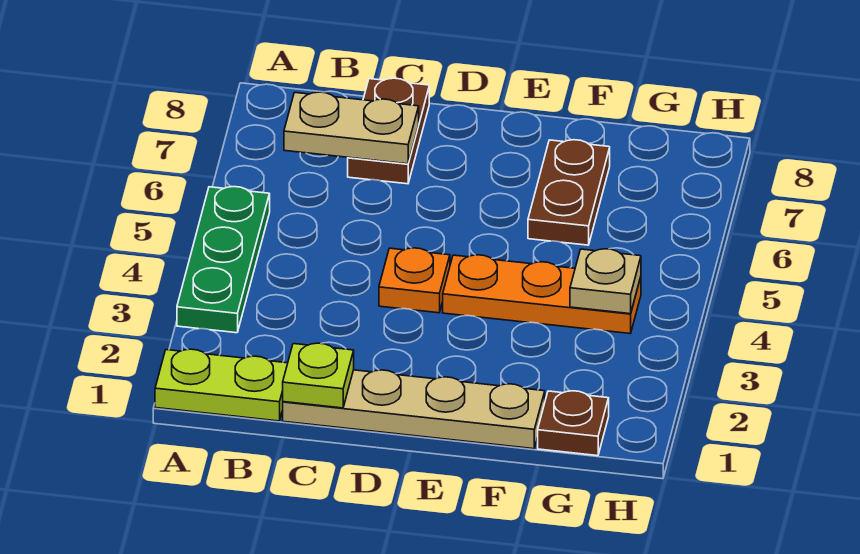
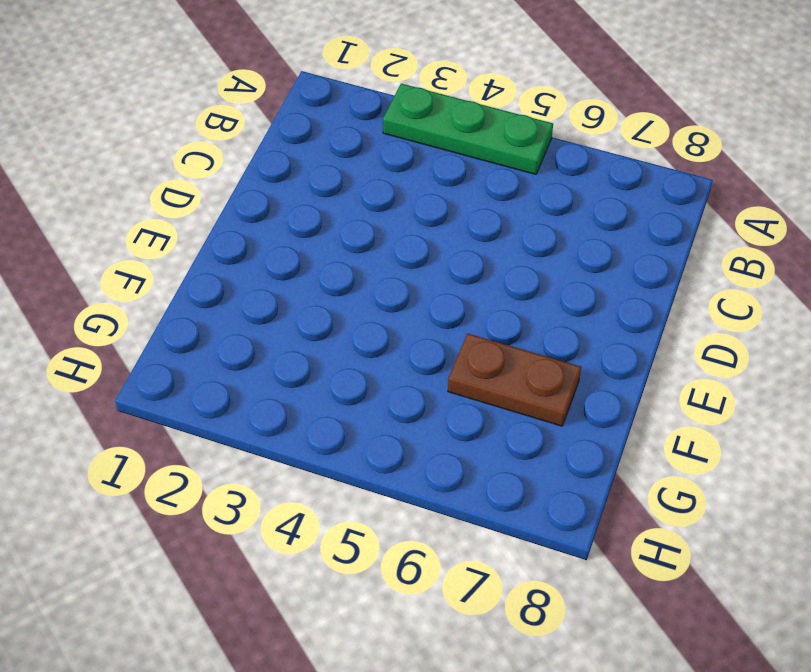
none -> lime plate A1:B1 level 1
none -> tan plate C1:F1 level 1

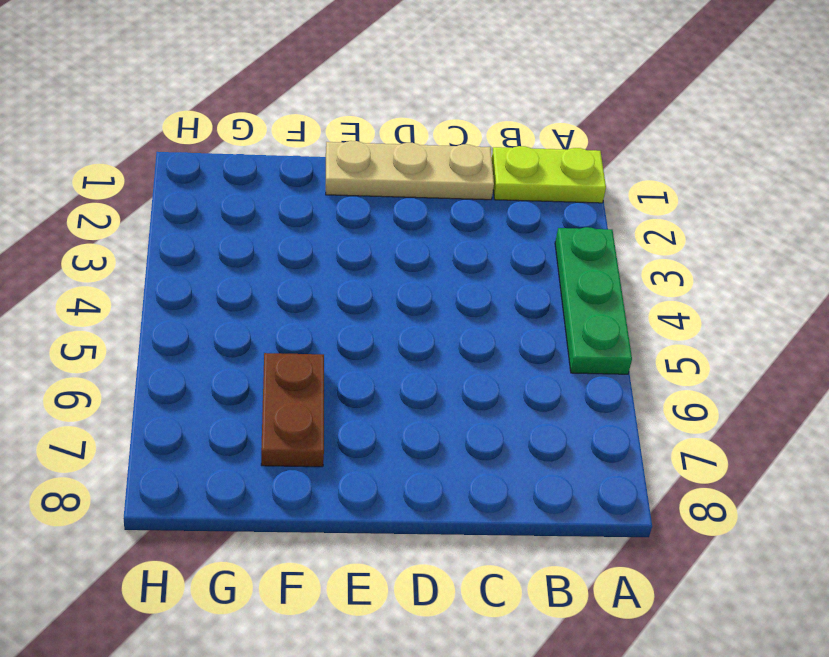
tan plate C1:E1 level 1 -> tan plate C1:F1 level 1
none -> brown plate C7:C8 level 1
none -> orange plate D4 level 1

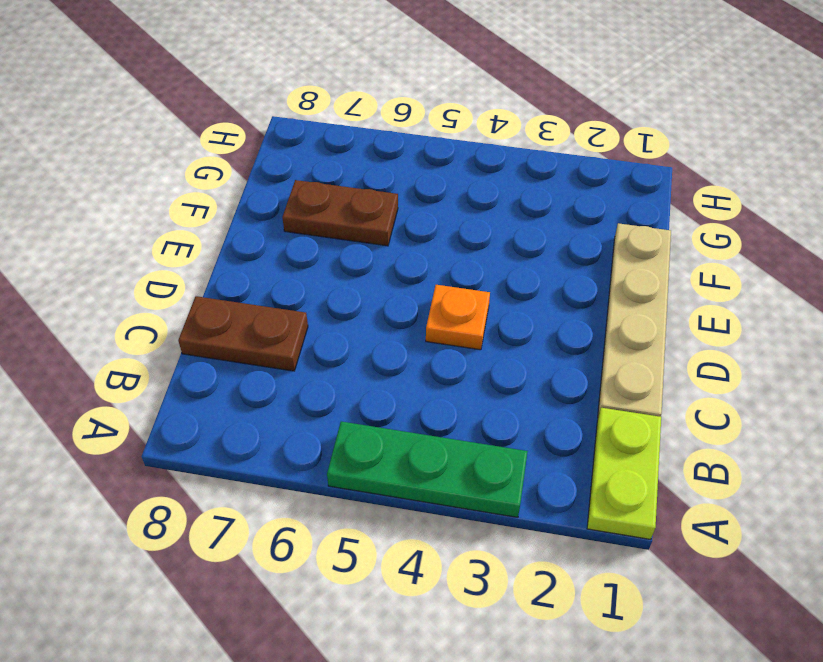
none -> orange plate E4:G4 level 1
none -> brown plate G1 level 1

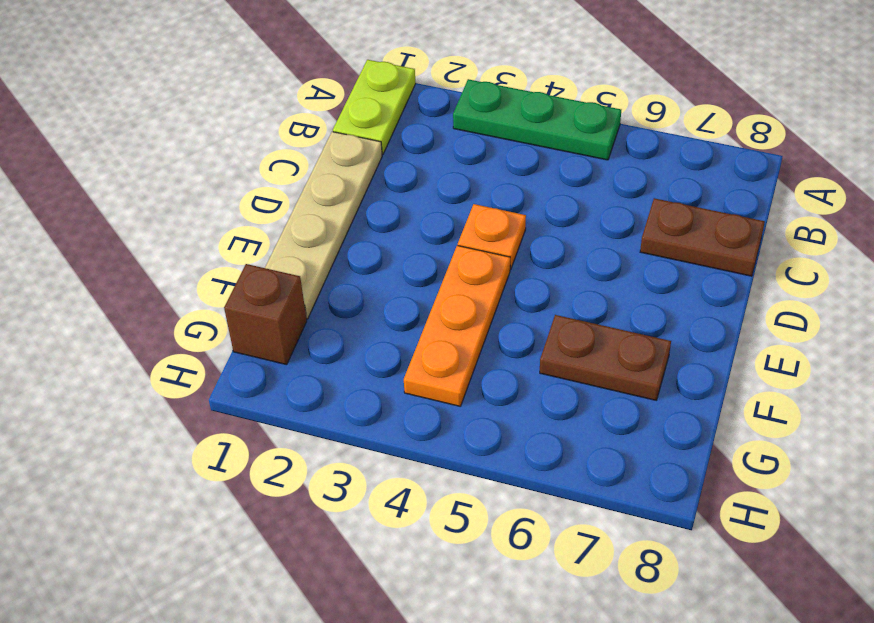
brown brick G1 level 1 -> brown plate G1 level 1
none -> tan plate B7:C7 level 2
none -> lime plate C1 level 2

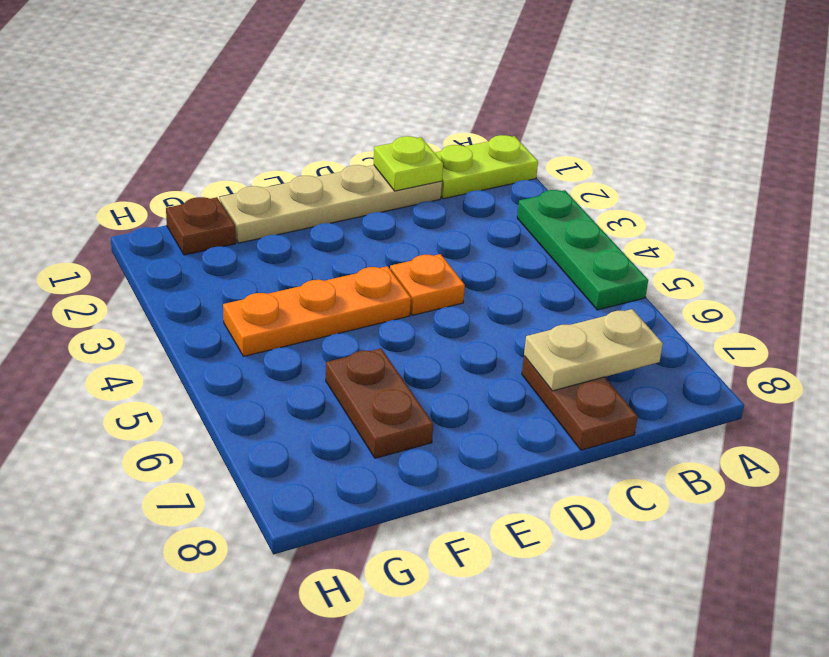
none -> tan plate G4 level 2

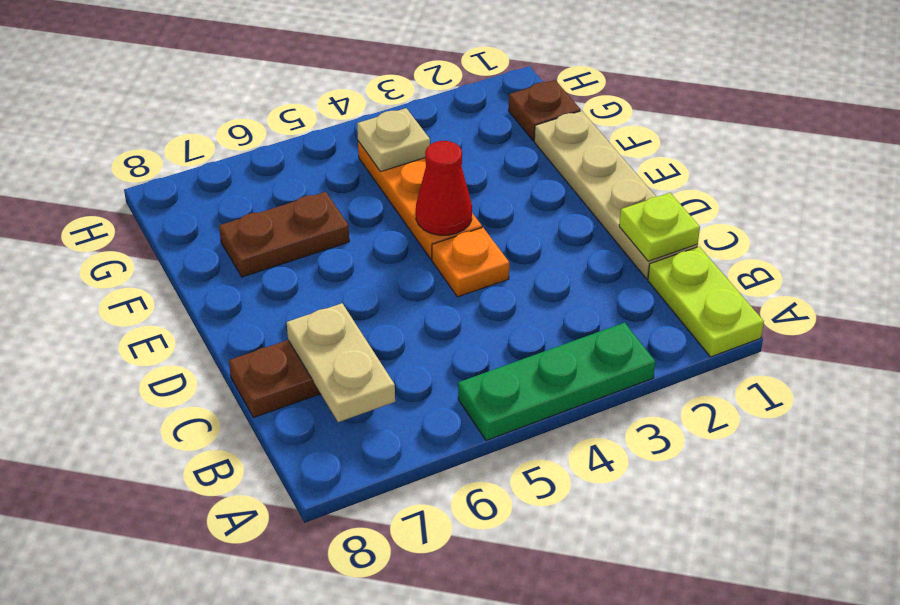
red cone E4 level 2 -> none

